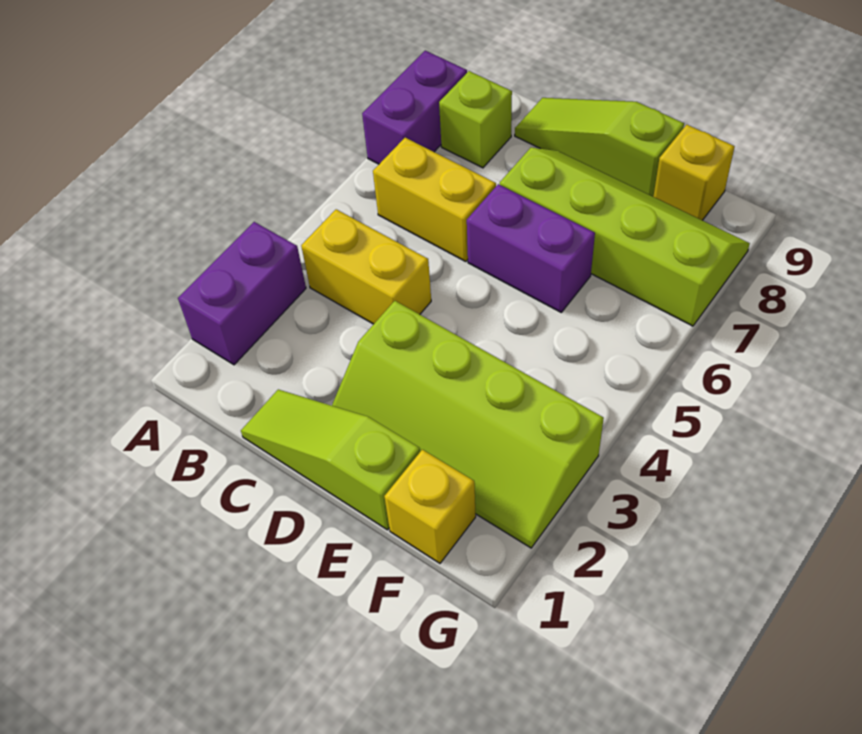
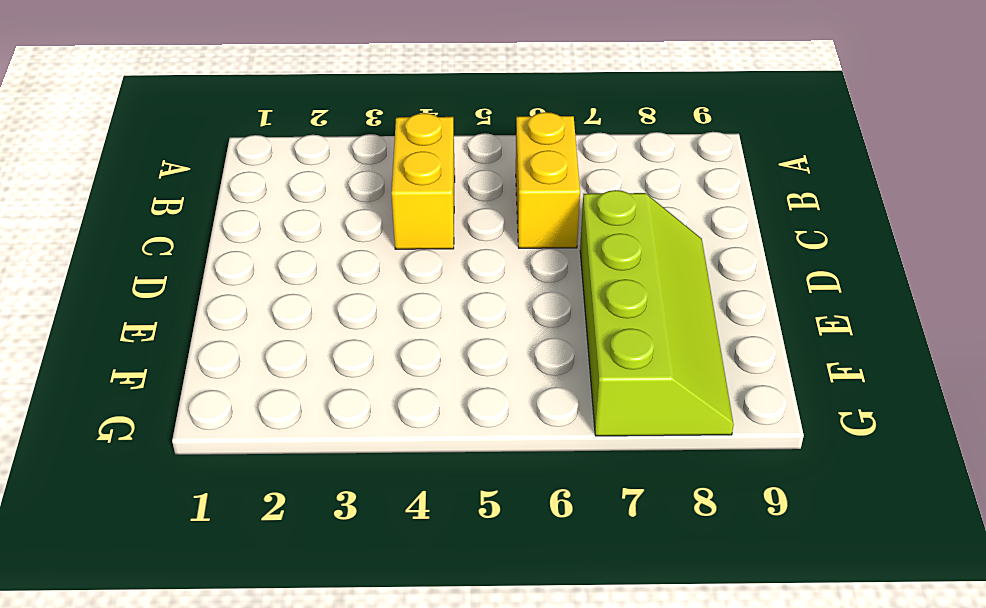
none -> purple brick A2:A3 level 1
none -> purple brick A7:A8 level 1
none -> lime brick B8 level 1

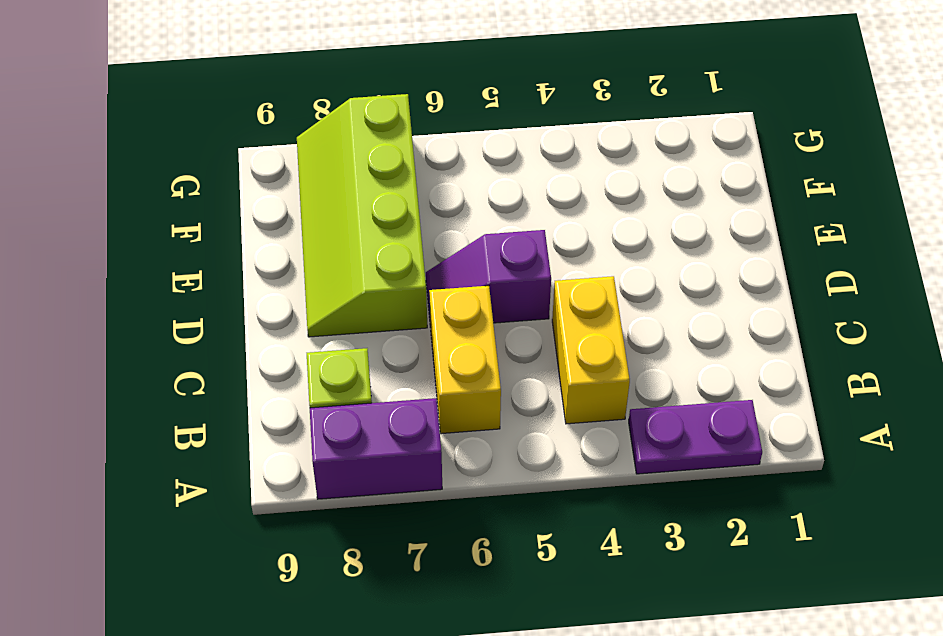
purple plate A2:A3 level 1 -> purple brick A2:A3 level 1
purple slope D5:D6 level 1 top 5 -> purple brick D6:E6 level 1
none -> lime slope C1:E1 level 1 top E
none -> lime slope C9:E9 level 1 top E
none -> lime slope D2:G3 level 1 top 3

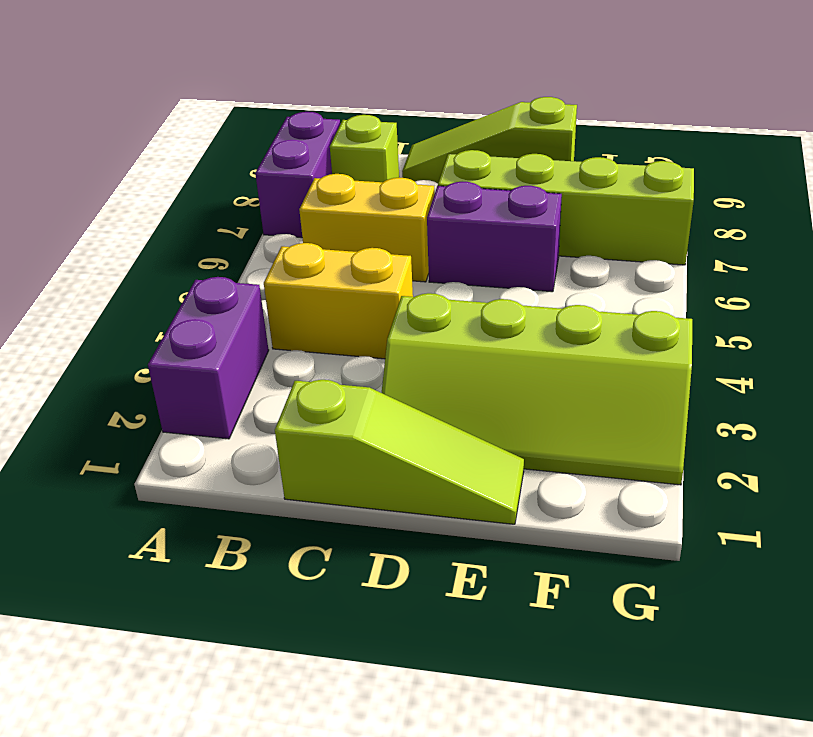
lime slope C1:E1 level 1 top C -> lime slope C1:E1 level 1 top E
none -> yellow brick F1 level 1
none -> yellow brick F9 level 1

